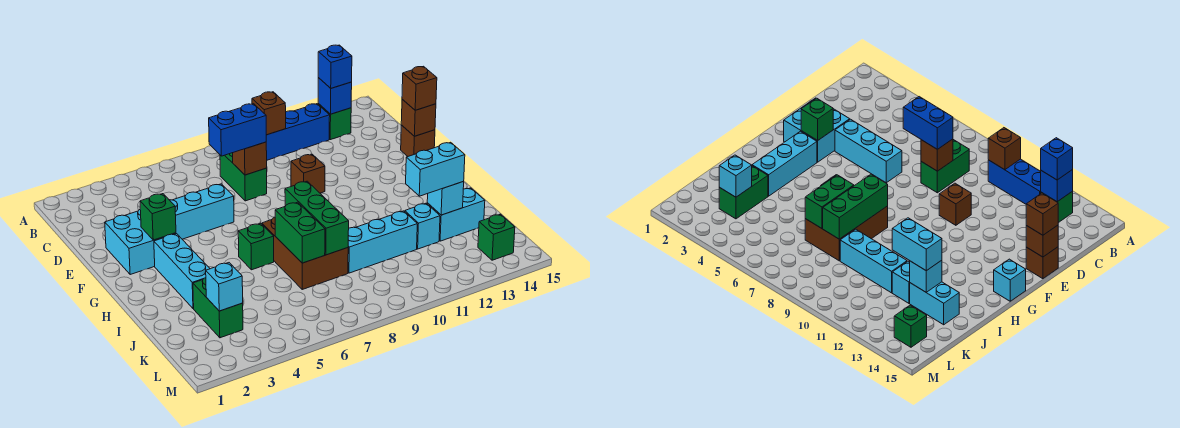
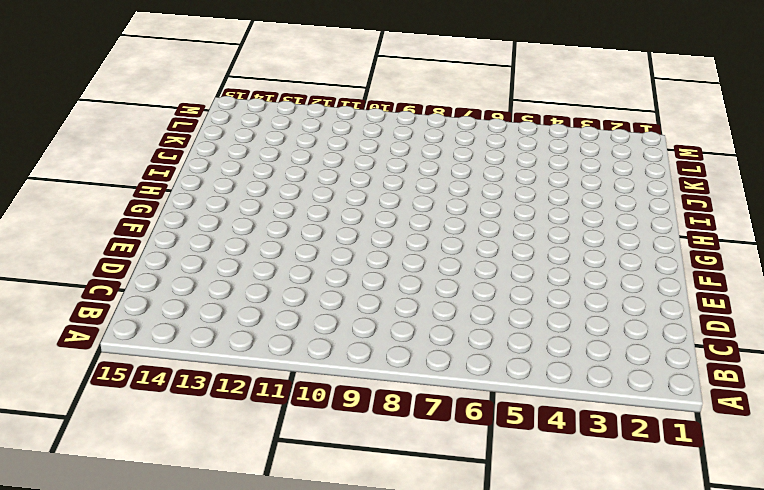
none -> blue brick B10:B12 level 1
none -> green brick B13 level 1
none -> green brick C8:D8 level 1

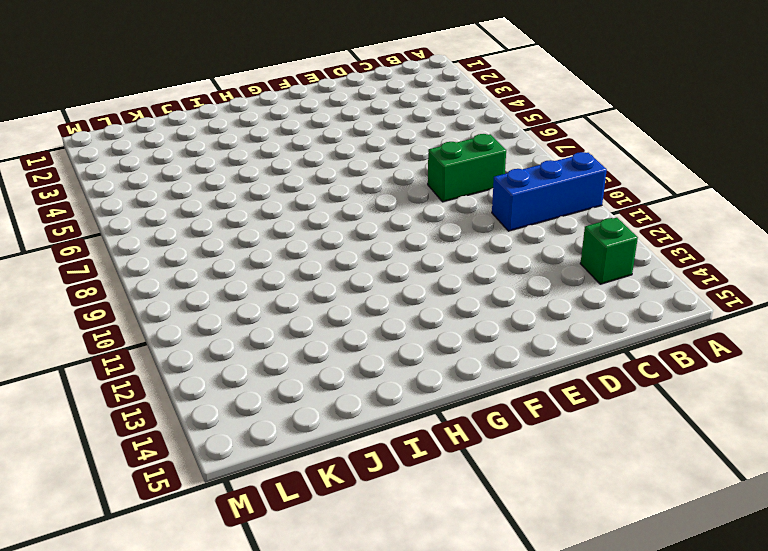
blue brick A10:C10 level 1 -> blue brick B10:B12 level 1
none -> cyan brick E2:F3 level 1
none -> cyan brick E4:E6 level 1
none -> brown brick E10 level 1

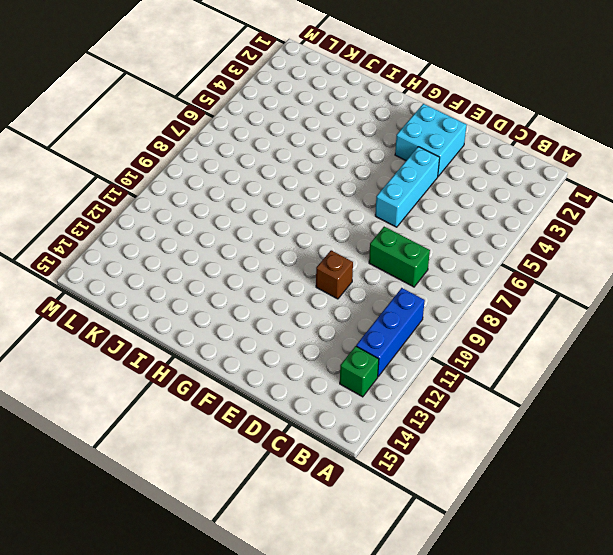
none -> brown brick E15 level 1
none -> cyan brick G3:I3 level 1
none -> cyan brick G15 level 1

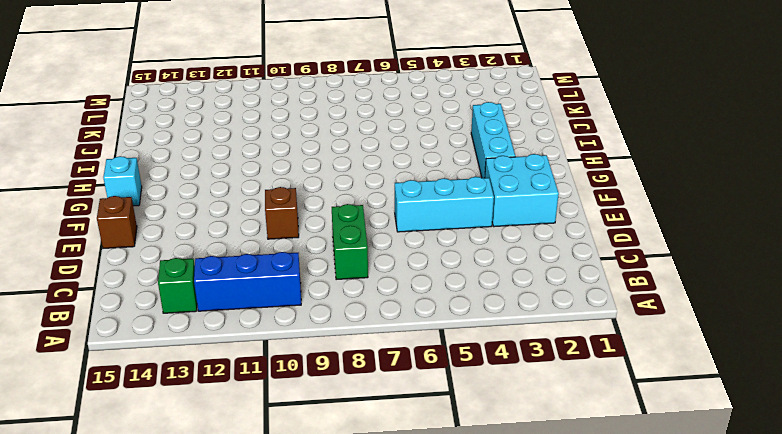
none -> green brick H6 level 1
none -> brown brick H7:J8 level 1
none -> green brick J3:K3 level 1

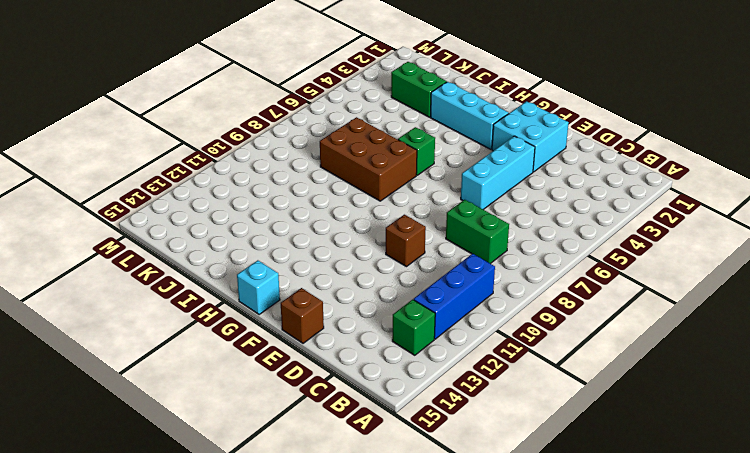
none -> cyan brick J9:J11 level 1
none -> cyan brick J12 level 1
none -> cyan brick J13:J14 level 1

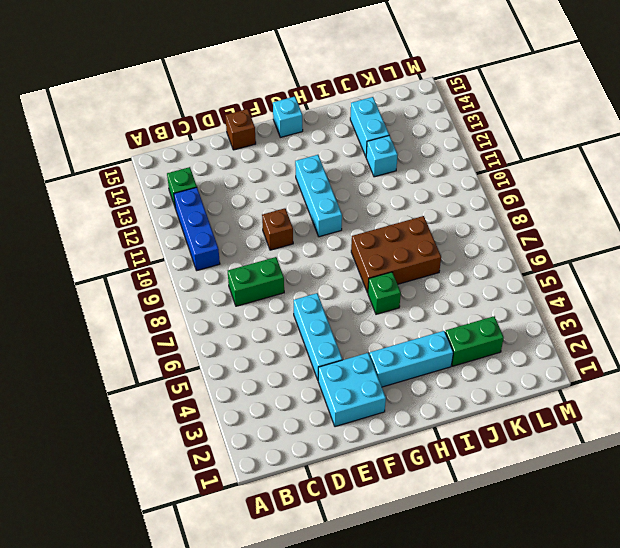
cyan brick G10:G12 level 1 -> cyan brick J9:J11 level 1
none -> green brick L14 level 1
none -> brown brick B10 level 2
none -> blue brick B13 level 2

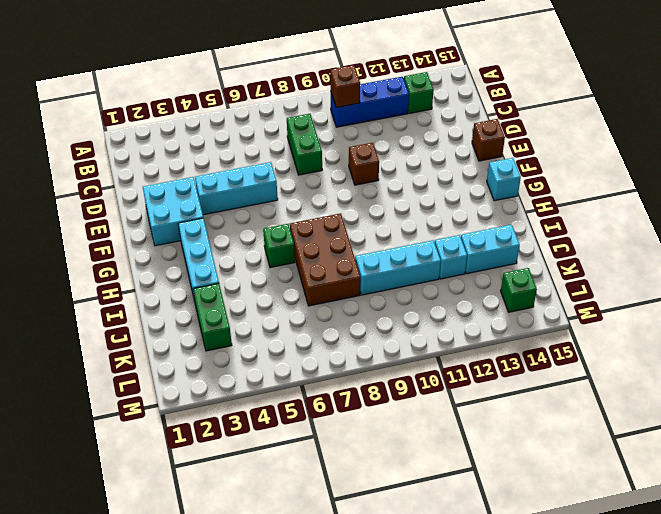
none -> blue brick B13 level 2
none -> brown brick D8 level 2
none -> brown brick E15 level 2

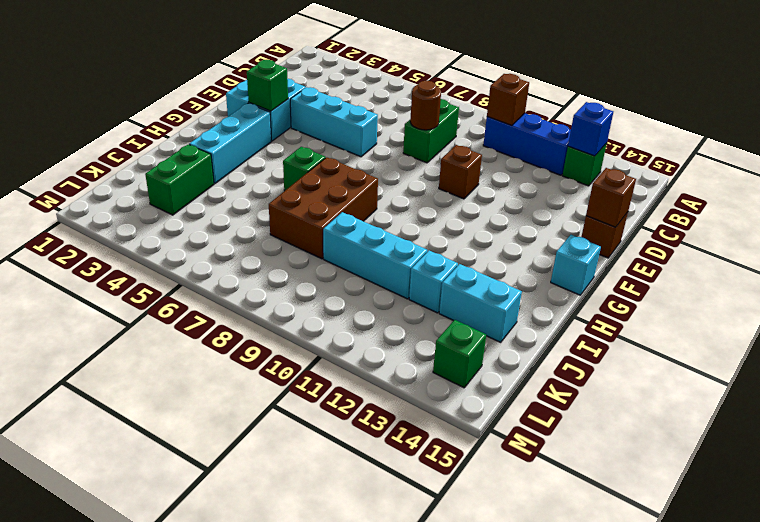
brown round brick D8 level 2 -> brown brick D8 level 2
none -> green brick H8:J8 level 2
none -> green brick I7:J7 level 2
none -> cyan brick J13 level 2

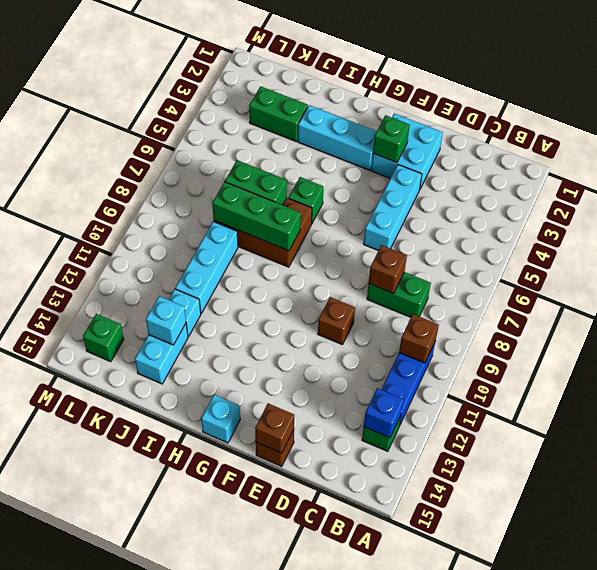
none -> cyan brick K3 level 2
none -> blue brick B13 level 3
none -> blue brick D7:D8 level 3

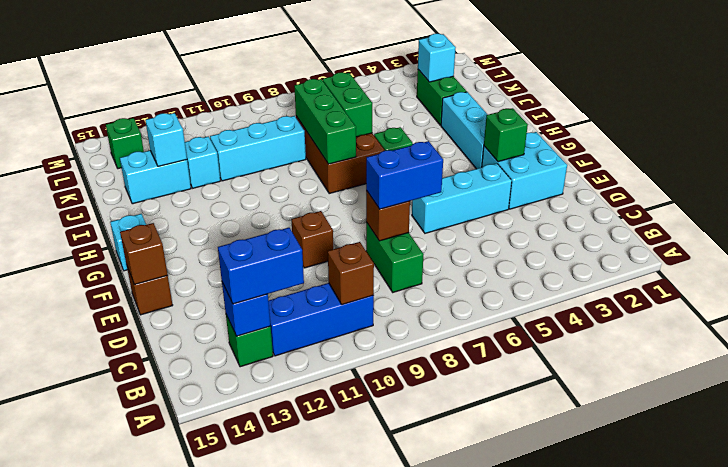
blue brick B12:B13 level 3 -> blue brick B13 level 3
none -> brown brick E15 level 3
none -> cyan brick J12:J13 level 3

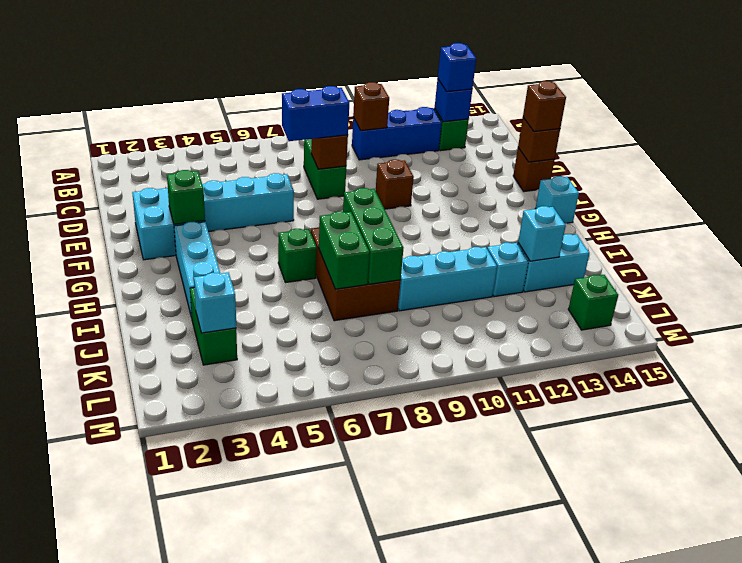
none -> cyan brick J12:J13 level 3

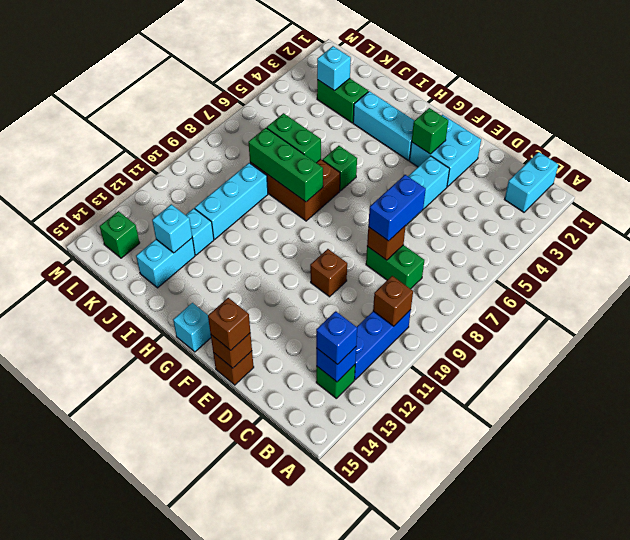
cyan brick B1:B2 level 1 -> cyan brick J12:J13 level 3

